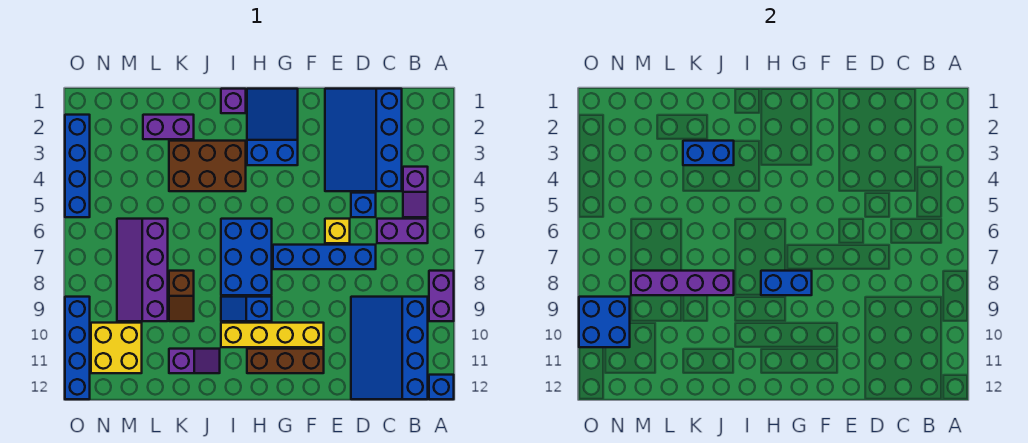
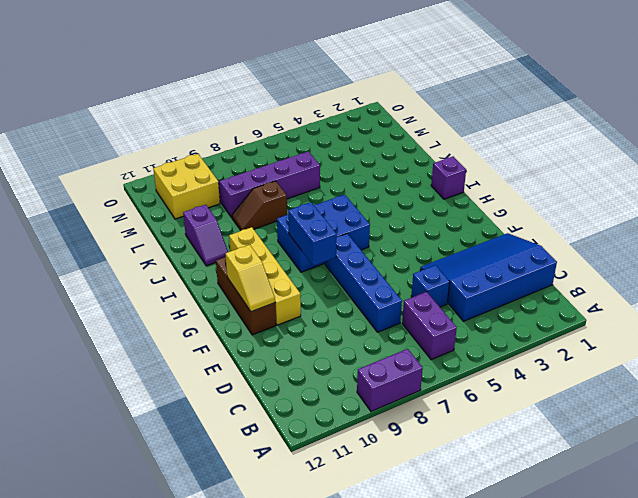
yellow slope F11:G11 level 2 top G -> none
none -> blue brick A12 level 1
none -> purple slope B4:B5 level 1 top 4
none -> blue slope B9:D12 level 1 top B

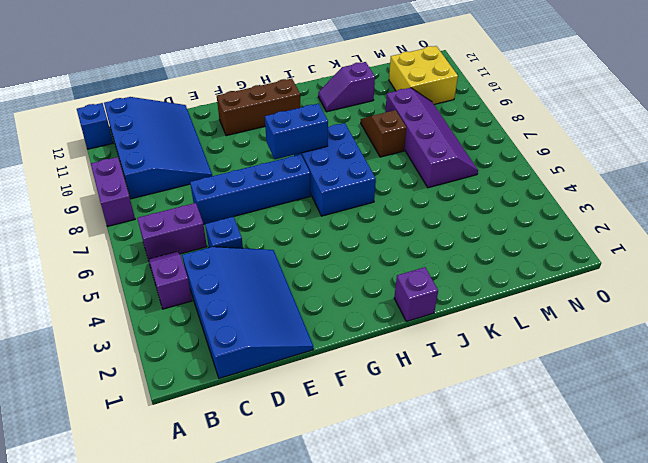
none -> yellow brick E6 level 1
none -> yellow brick F10:I10 level 1
none -> blue slope G1:H3 level 1 top 3

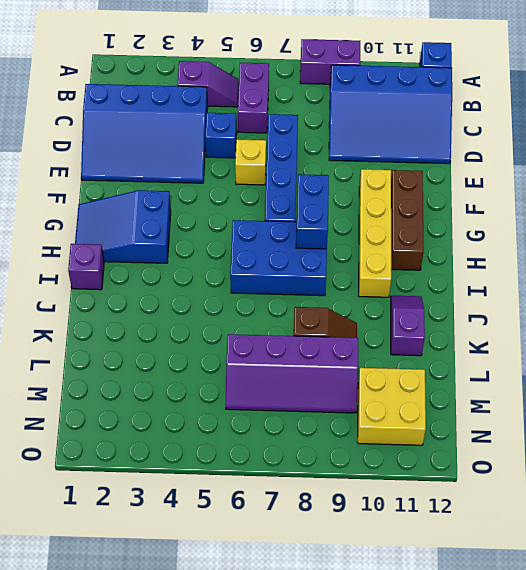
none -> blue slope H9:I9 level 1 top H
none -> brown brick I3:K4 level 1
none -> purple brick K2:L2 level 1

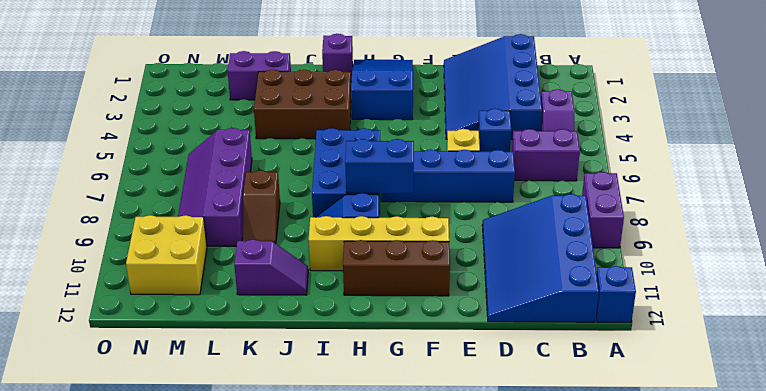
none -> blue brick O2:O5 level 1
none -> blue brick O9:O12 level 1
none -> blue brick J3:K3 level 2

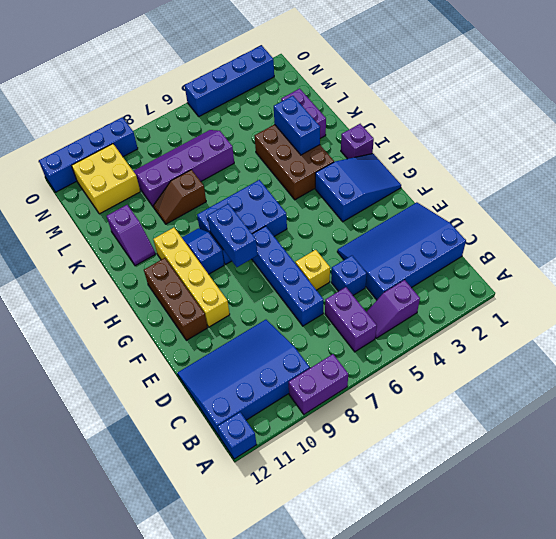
none -> purple brick J8:M8 level 2
none -> blue brick N9:O10 level 2

